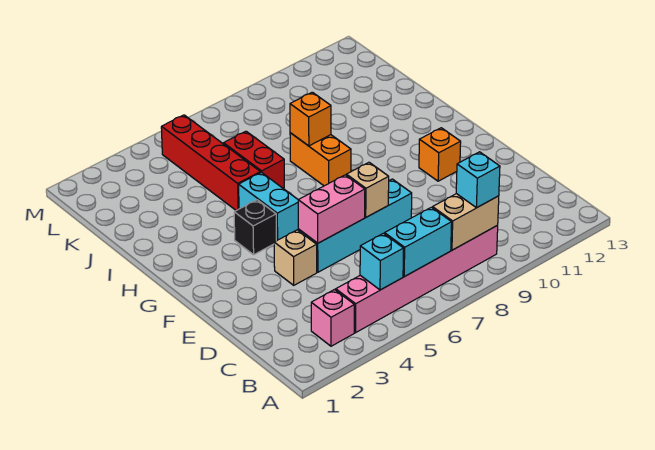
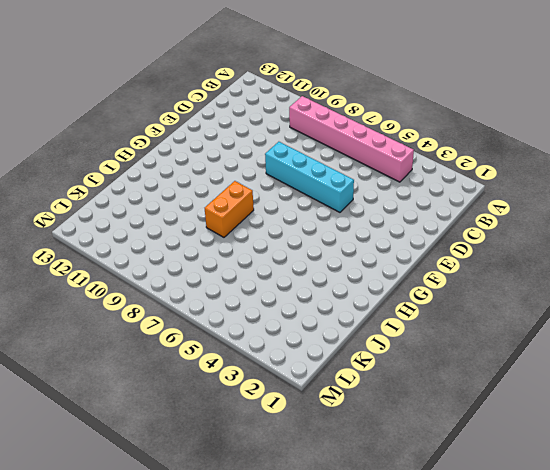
none -> pink brick B3 level 1
none -> tan brick E4 level 1
none -> orange brick F11 level 1

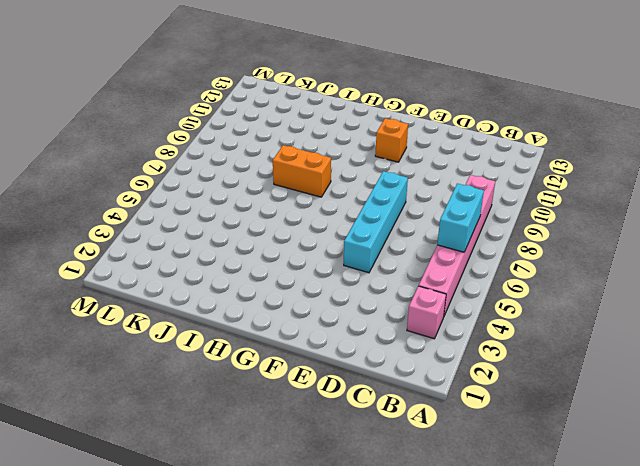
none -> tan brick E4 level 1
none -> black brick G4 level 1
none -> cyan brick G5:H5 level 1

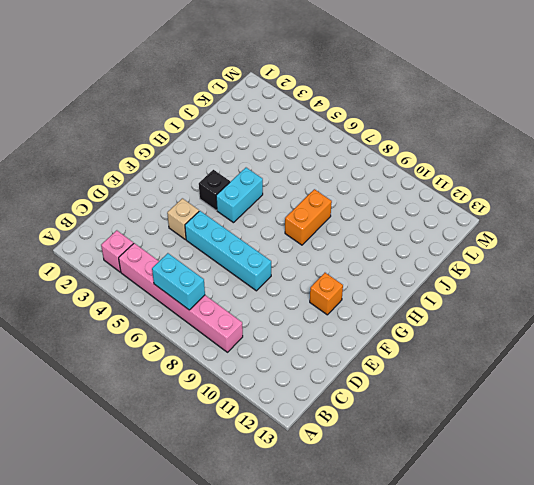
none -> red brick I5:L5 level 1
none -> red brick I6:J6 level 1
none -> cyan brick B5 level 2

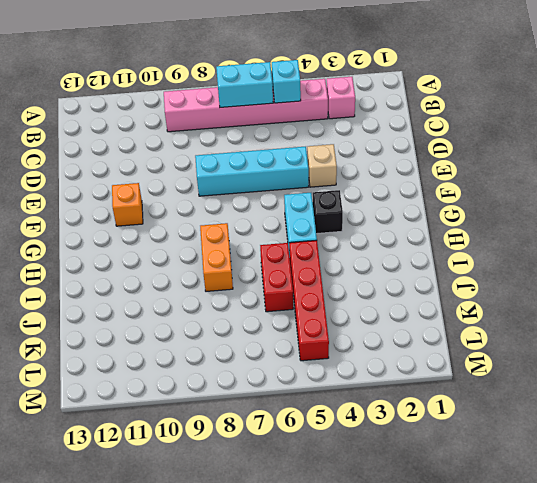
none -> tan brick B8:B9 level 2
none -> pink brick E5:E6 level 2
none -> tan brick E7 level 2

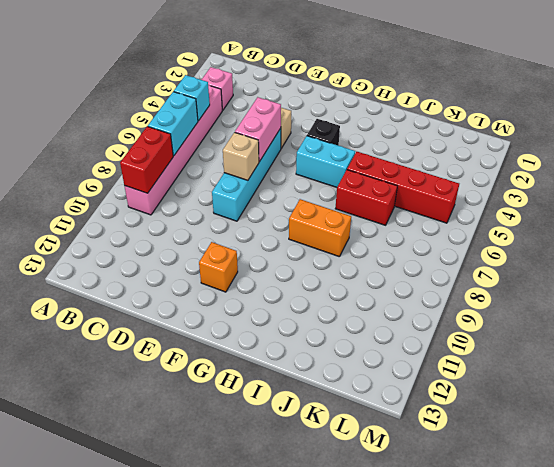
red brick B8:B9 level 2 -> tan brick B8:B9 level 2
none -> orange brick I8 level 2
none -> cyan brick B9 level 3

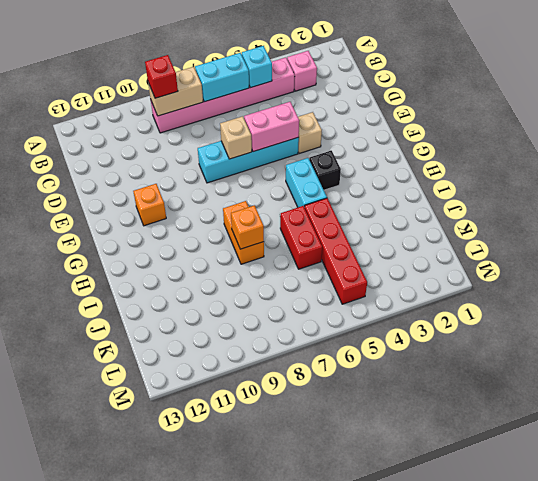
red brick B9 level 3 -> cyan brick B9 level 3

